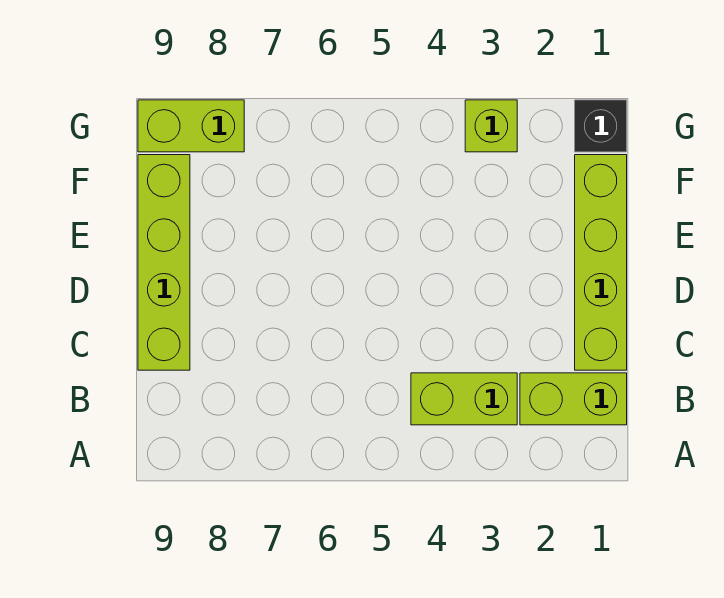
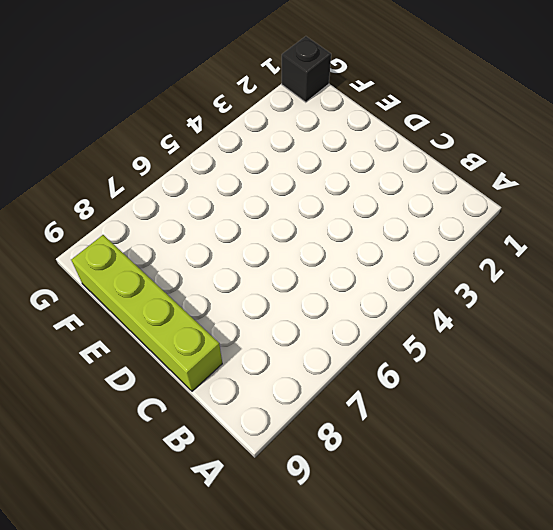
none -> lime brick B1:B2 level 1
none -> lime brick B3:B4 level 1

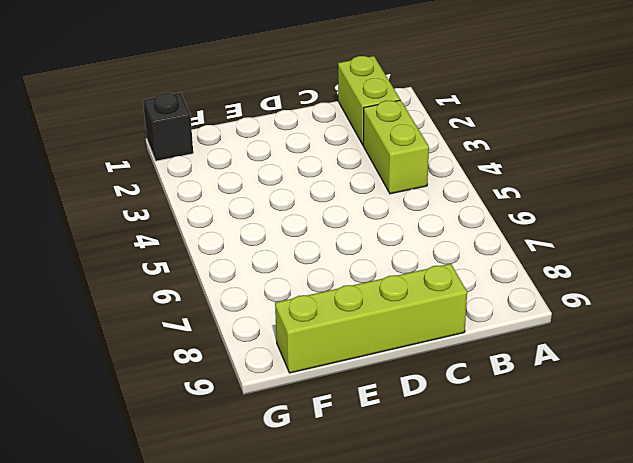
none -> lime brick C1:F1 level 1
none -> lime brick G3 level 1

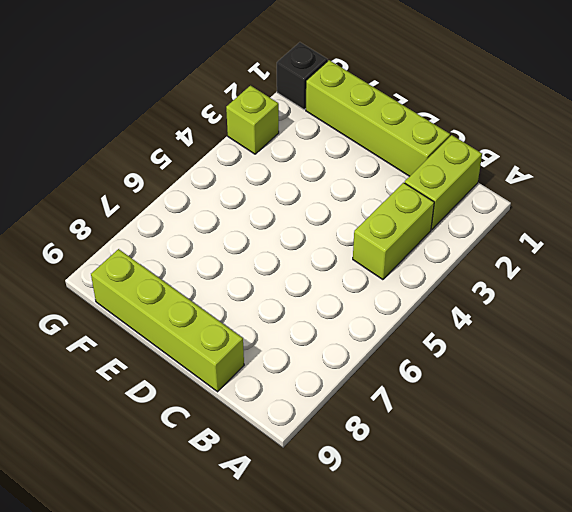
none -> lime brick G8:G9 level 1

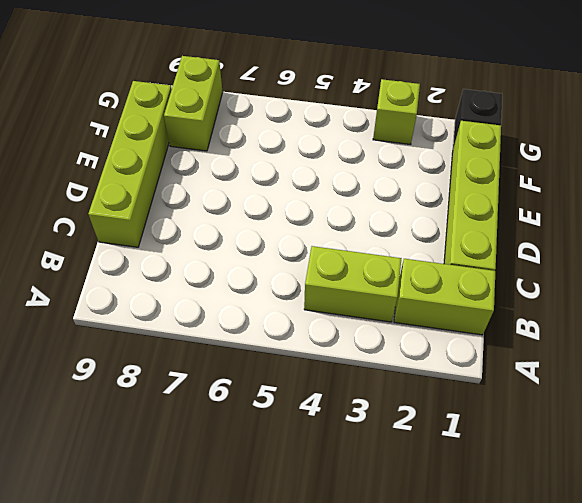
lime brick F8:G8 level 1 -> lime brick G8:G9 level 1

